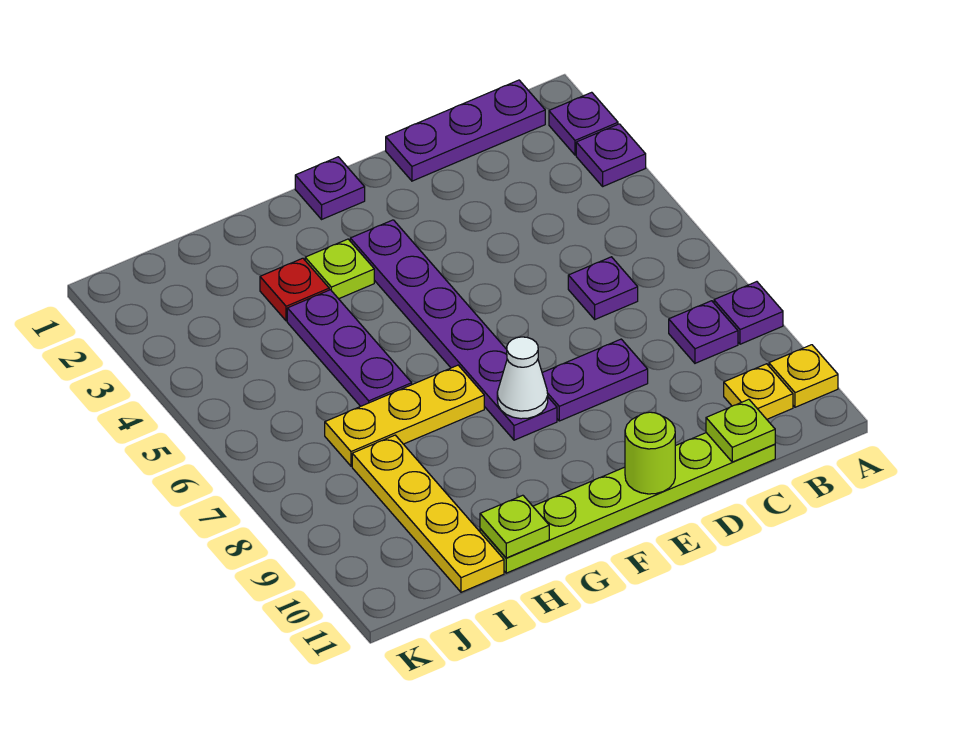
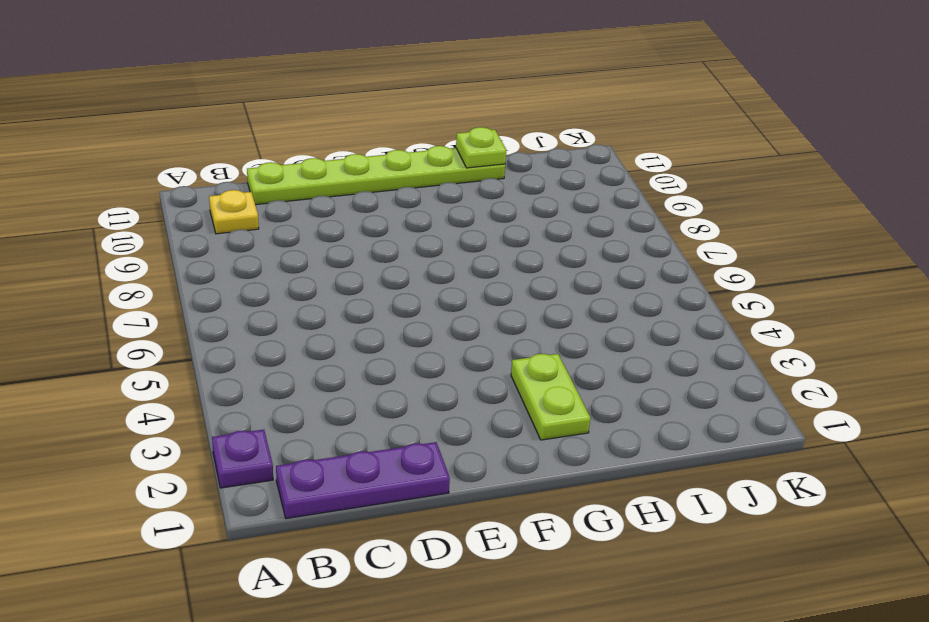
lime plate G2:G3 level 1 -> lime plate G3 level 1
none -> purple plate A3 level 1
none -> purple plate A8 level 1
none -> yellow plate A10 level 1

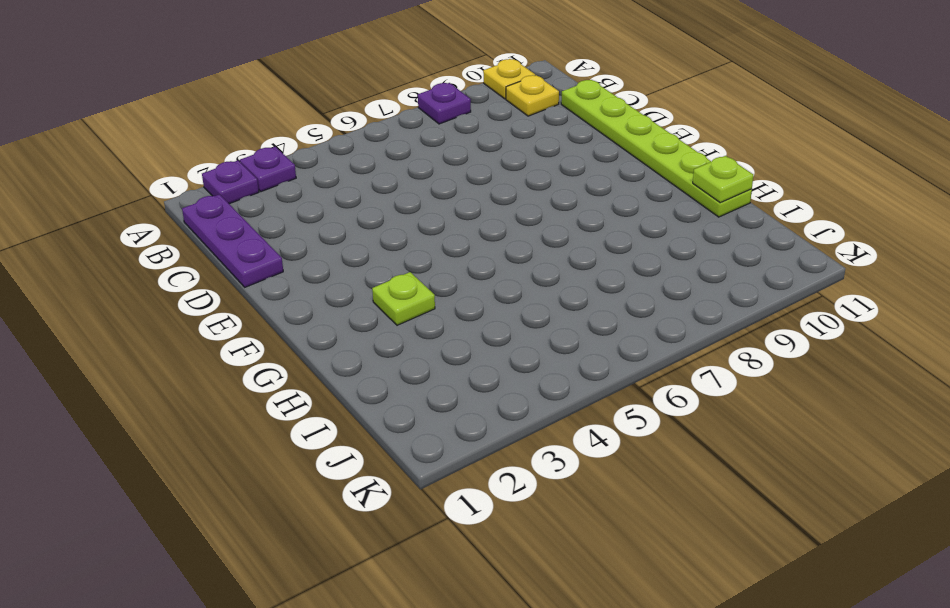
none -> purple plate B8 level 1
none -> purple plate C6 level 1
none -> purple plate D8:E8 level 1

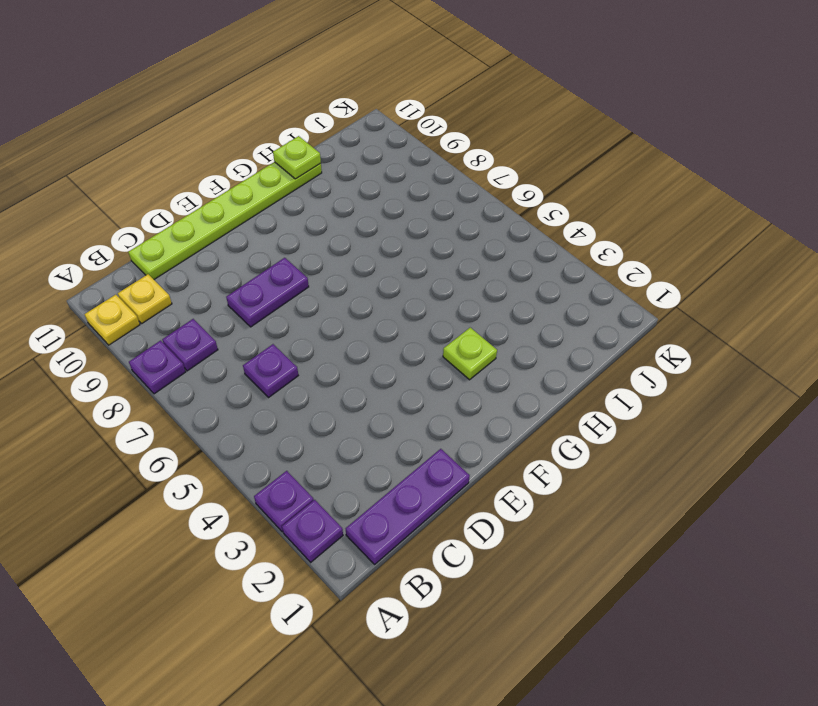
none -> purple plate F1 level 1
none -> purple plate F3:F8 level 1
none -> yellow plate G7:I7 level 1

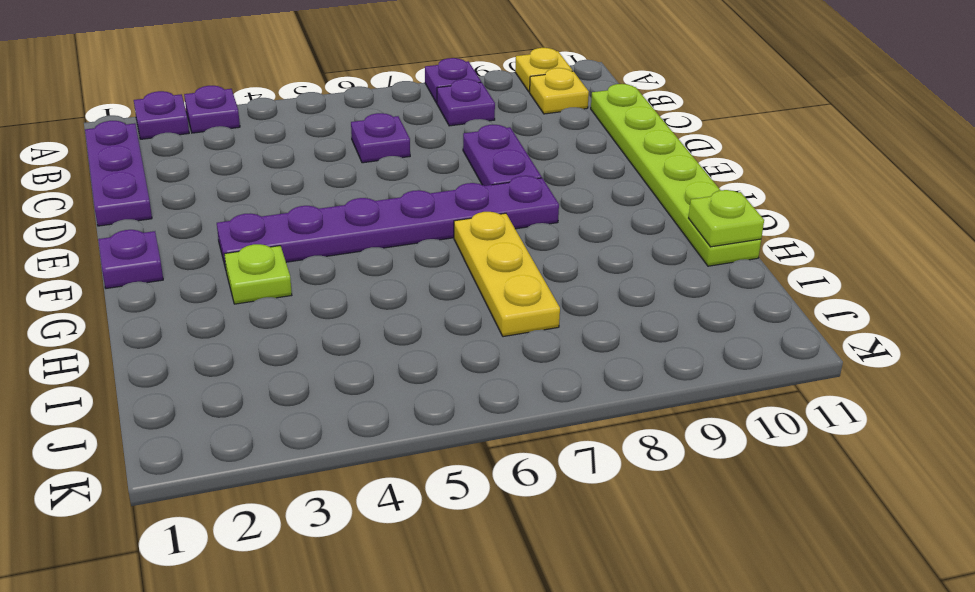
none -> red plate H3 level 1
none -> purple plate H4:H6 level 1
none -> yellow plate I8:I11 level 1

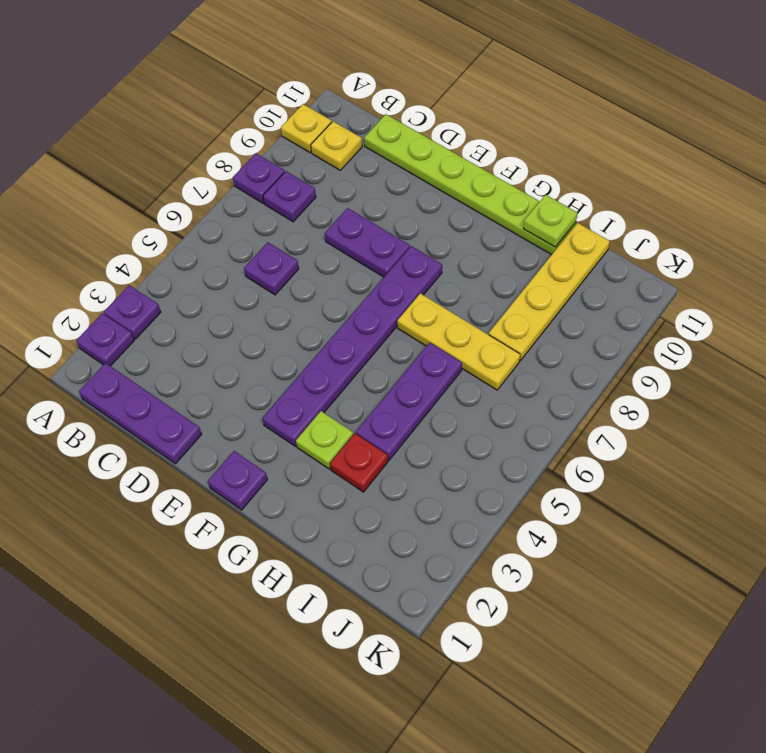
none -> lime plate C11 level 2
none -> lime round brick E11 level 2
none -> white cone F8 level 2

